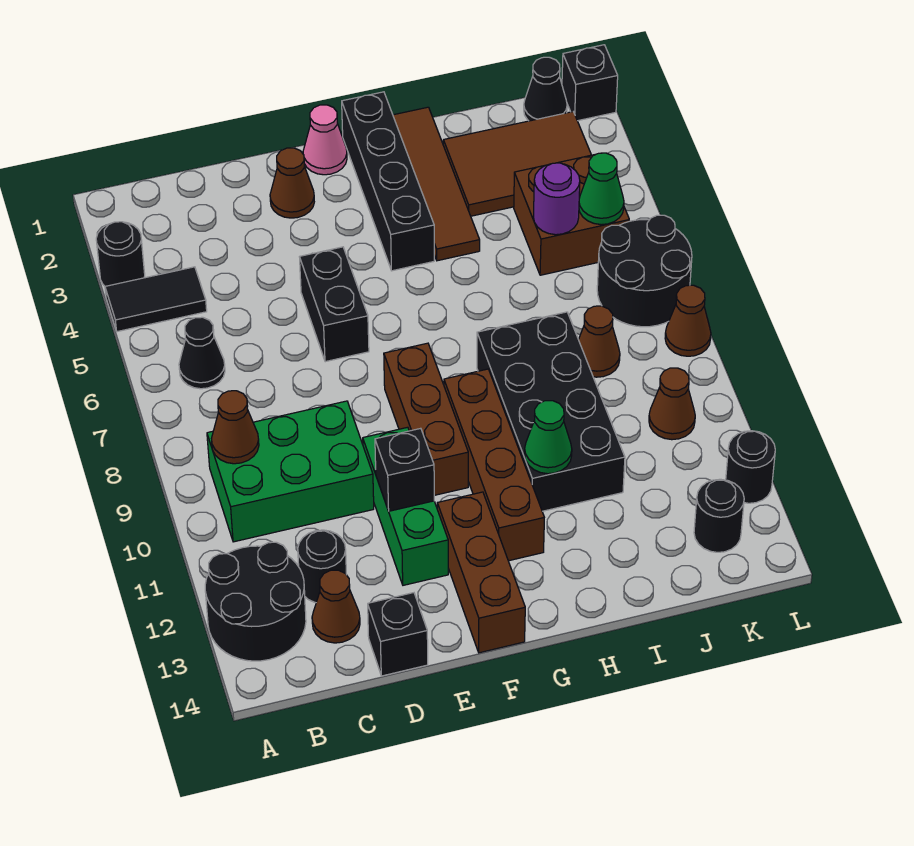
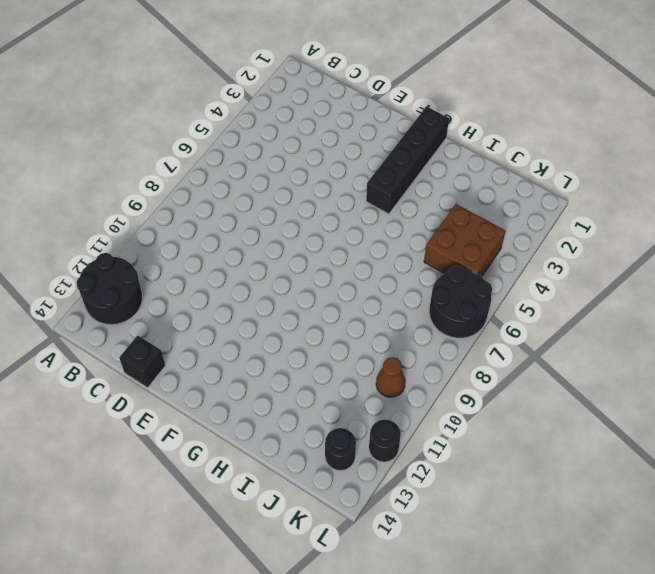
none -> black round brick A3 level 1
none -> black tile A4:B4 level 1
none -> black cone B6 level 1
none -> green brick B9:D10 level 1

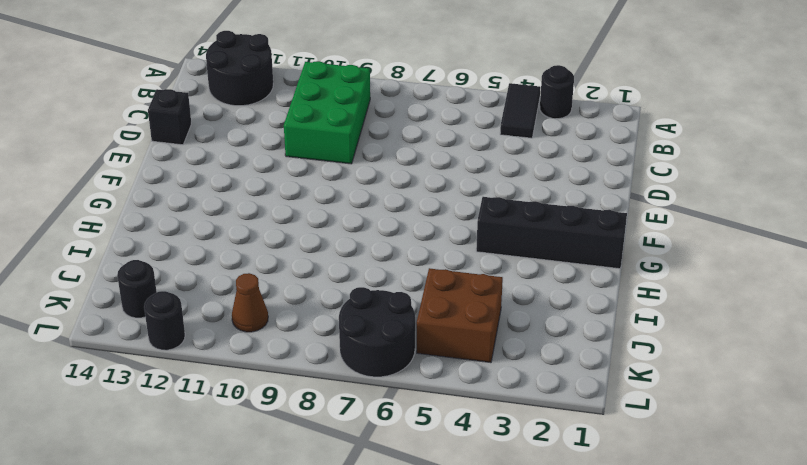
none -> black cone B6 level 1
none -> black round brick C12 level 1
none -> brown cone C13 level 1
none -> brown cone E2 level 1

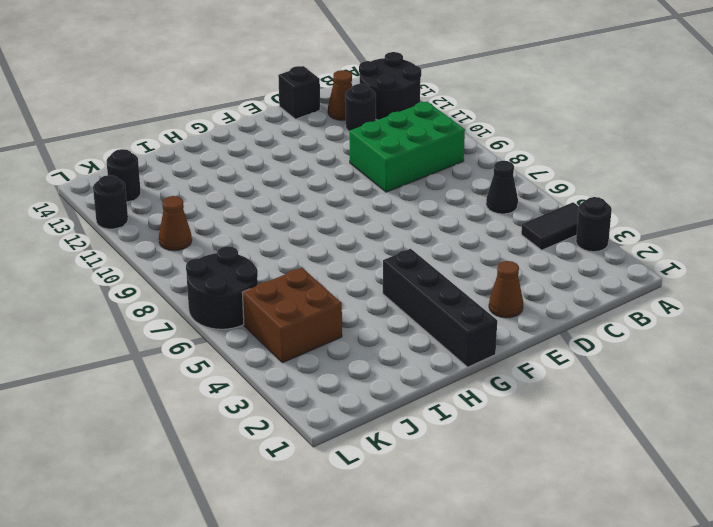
none -> black brick E5:E6 level 1
none -> green brick E10:E12 level 1
none -> pink cone F1 level 1
none -> brown brick F8:F10 level 1

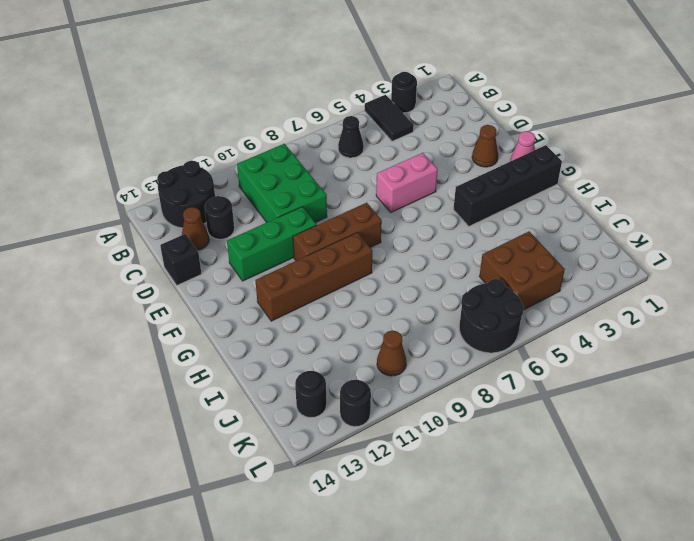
pink brick E5:E6 level 1 -> black brick E5:E6 level 1
none -> brown brick F12:F14 level 1
none -> brown tile H1:H4 level 1
none -> black brick H8:I11 level 1
none -> brown tile I2:K3 level 1

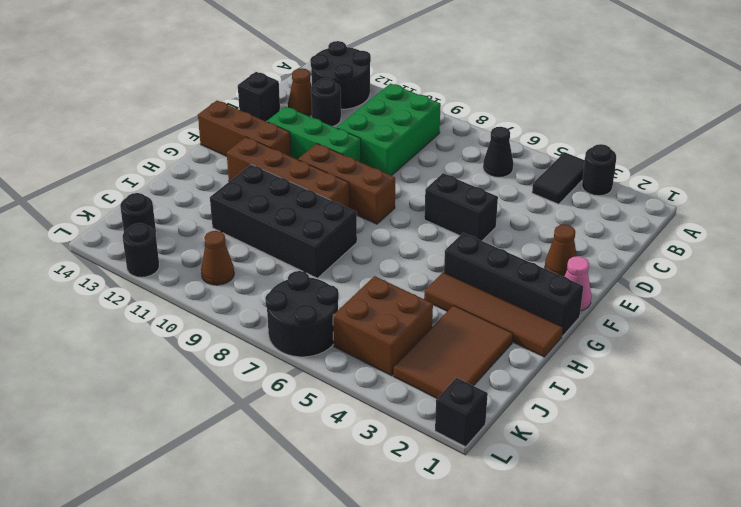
none -> brown cone J8 level 1
none -> black cone K1 level 1
none -> brown cone L8 level 1
none -> brown cone B9 level 2

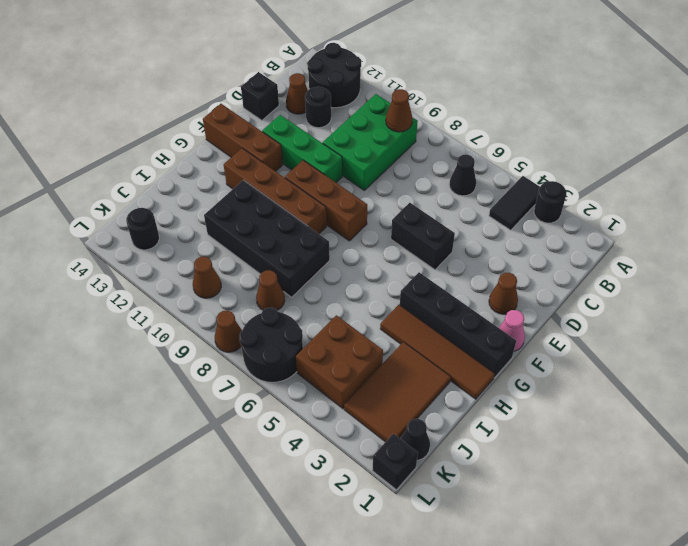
none -> black round brick L12 level 1
none -> black brick E11 level 2
none -> green cone H11 level 2
none -> purple round brick J5 level 2

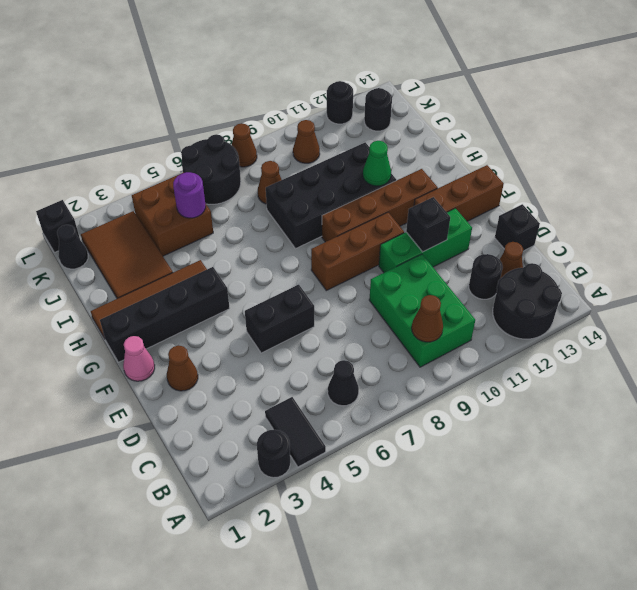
none -> green cone K5 level 2

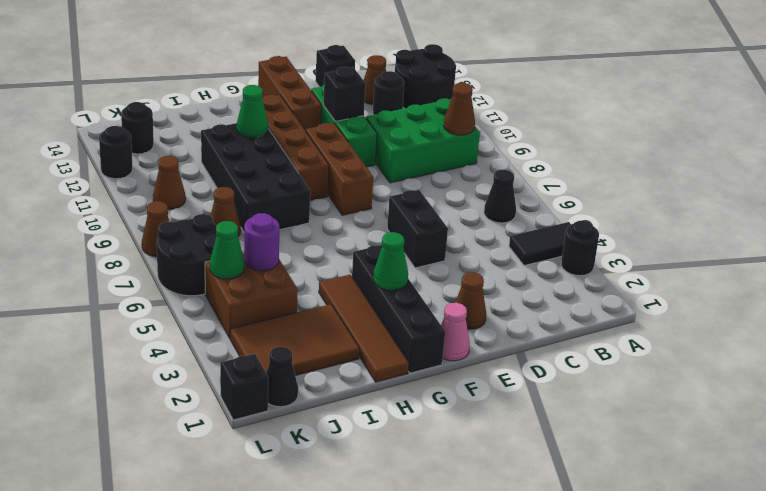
green cone G3 level 2 -> none

